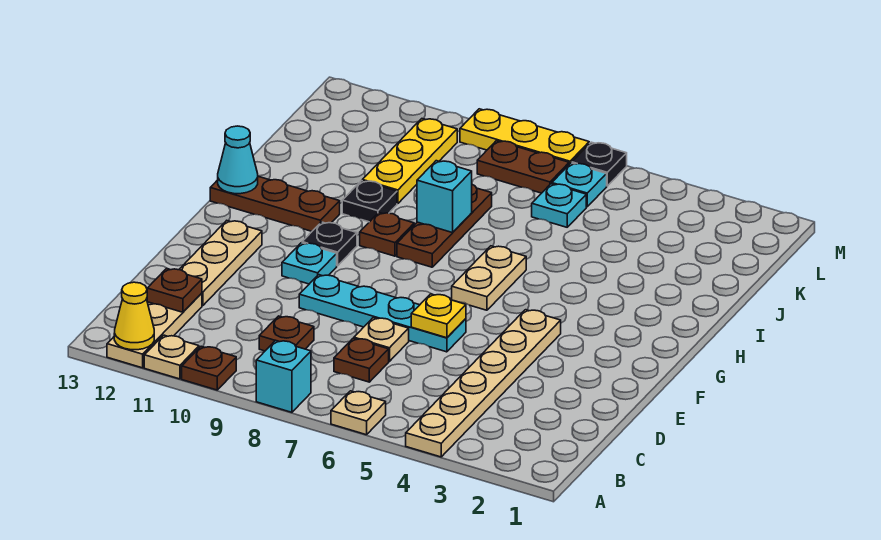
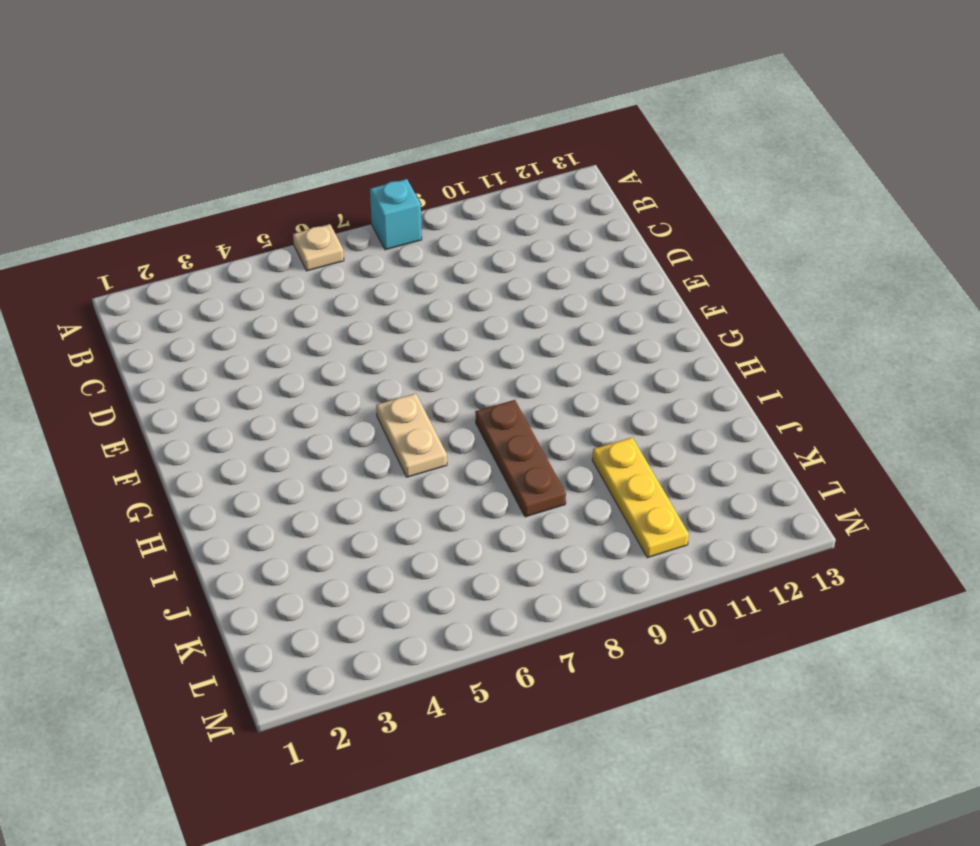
none -> tan plate A4:F4 level 1
none -> brown plate A10 level 1
none -> tan plate A11 level 1

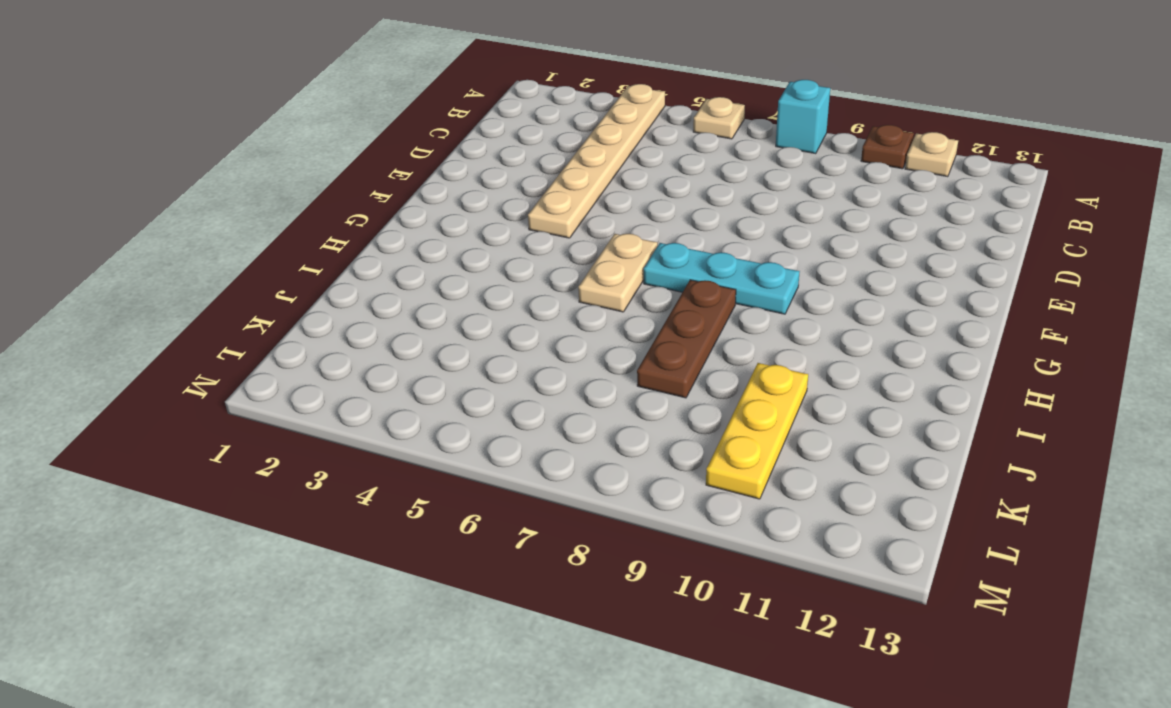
cyan plate G7:G9 level 1 -> none
none -> tan plate A12:C12 level 1
none -> brown plate C7 level 1
none -> brown plate C9 level 1

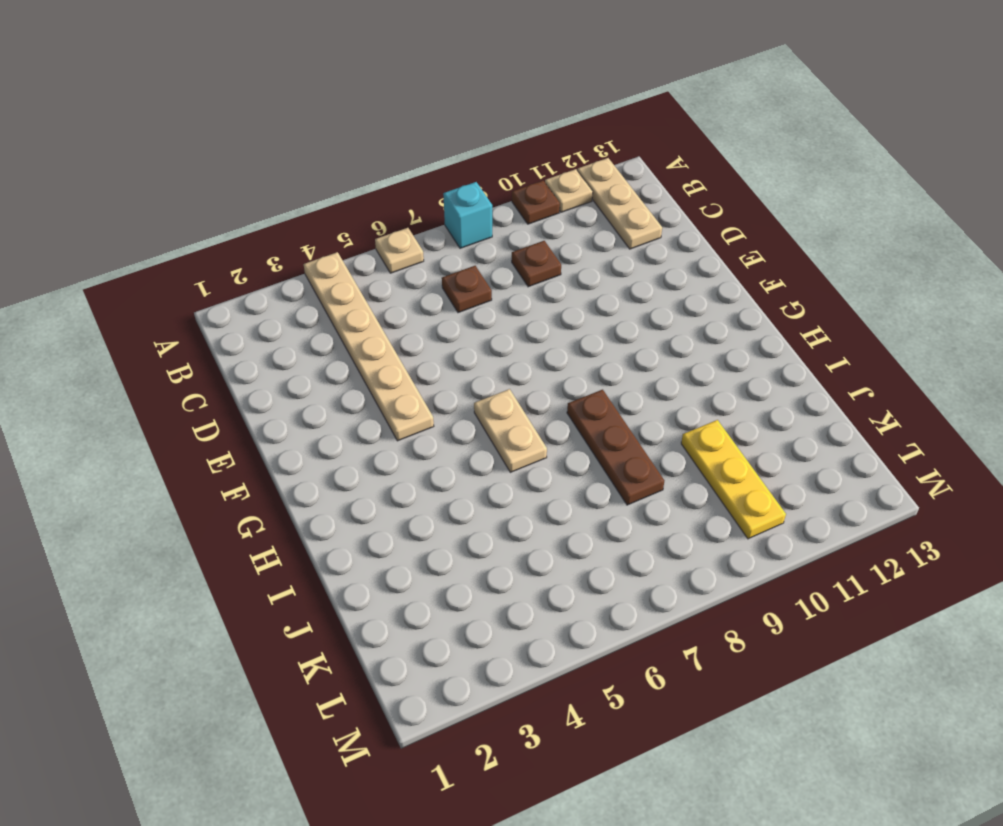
none -> tan plate D7 level 1
none -> tan plate D12:F12 level 1
none -> cyan plate E6:E9 level 1

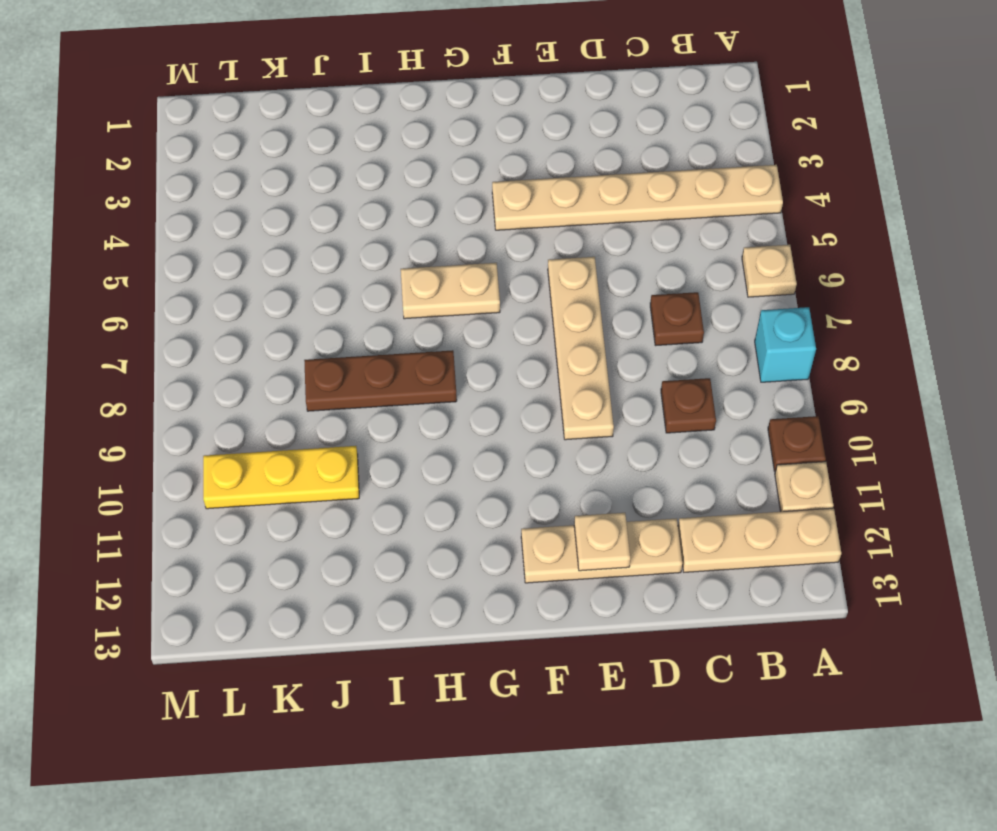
tan plate E6:E9 level 1 -> cyan plate E6:E9 level 1
tan plate E12 level 2 -> tan plate D7 level 1
none -> cyan plate F10 level 1
none -> black plate G10 level 1
none -> brown plate H9 level 1

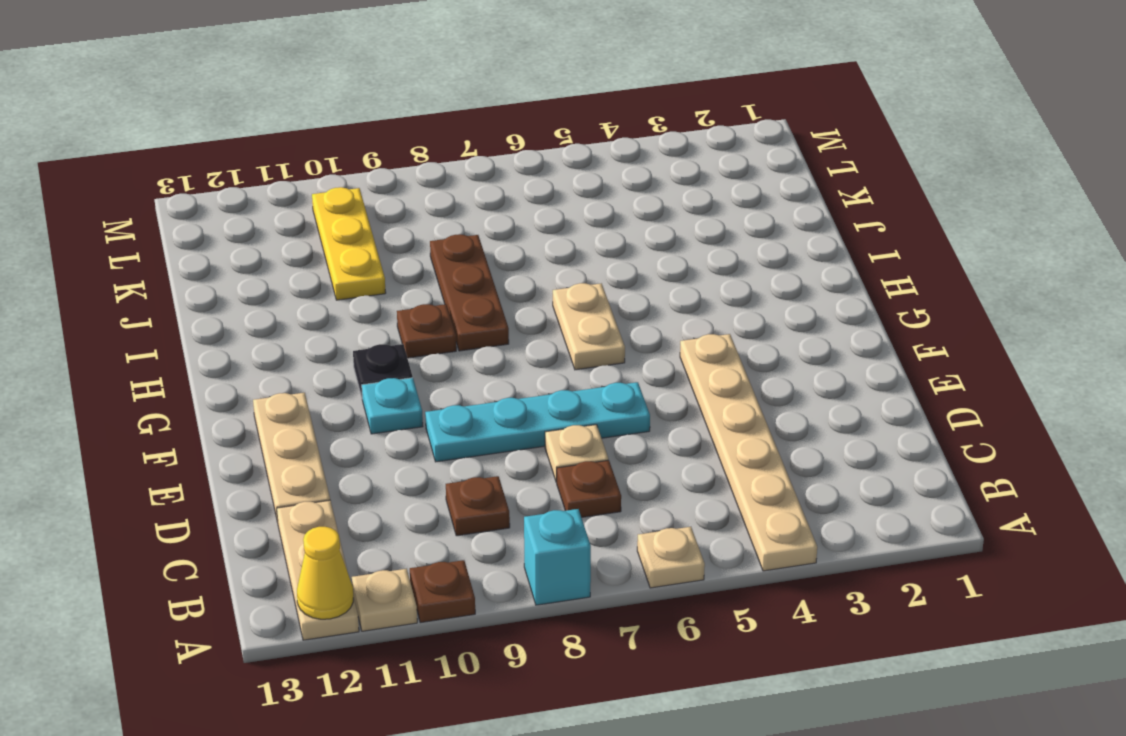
none -> brown plate H11:H13 level 1
none -> black plate I10 level 1
none -> cyan plate K6 level 1

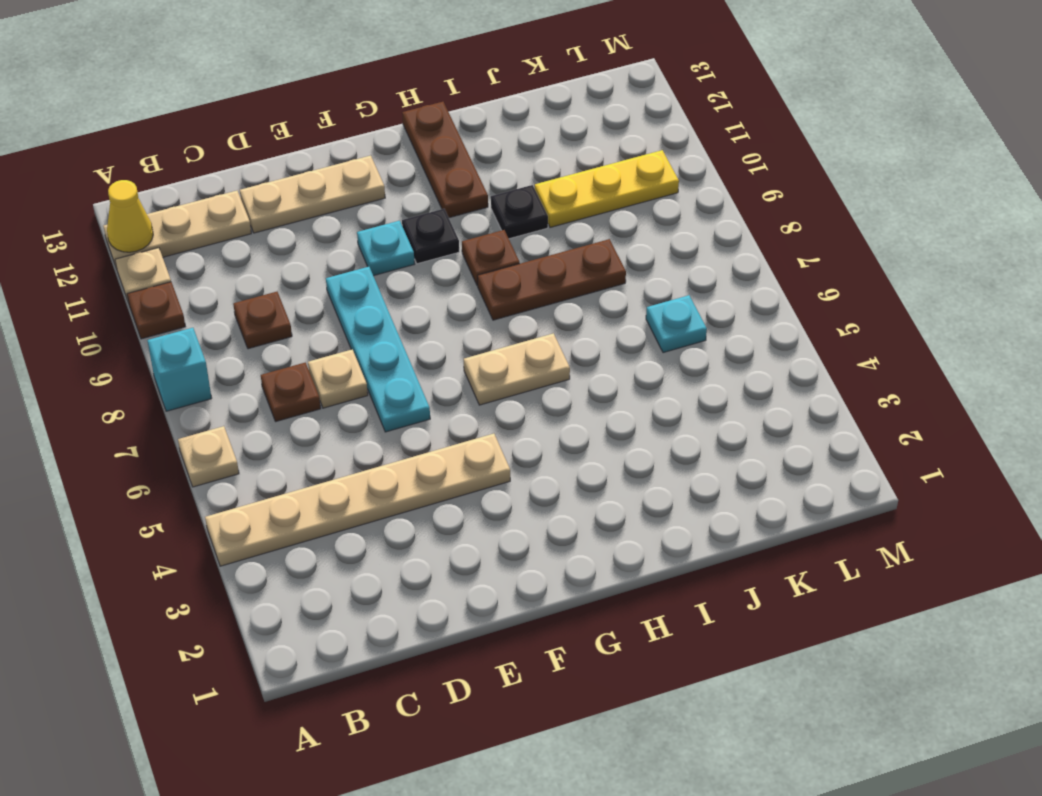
none -> cyan plate L6 level 1
none -> brown plate L7:L8 level 1
none -> black plate M6 level 1

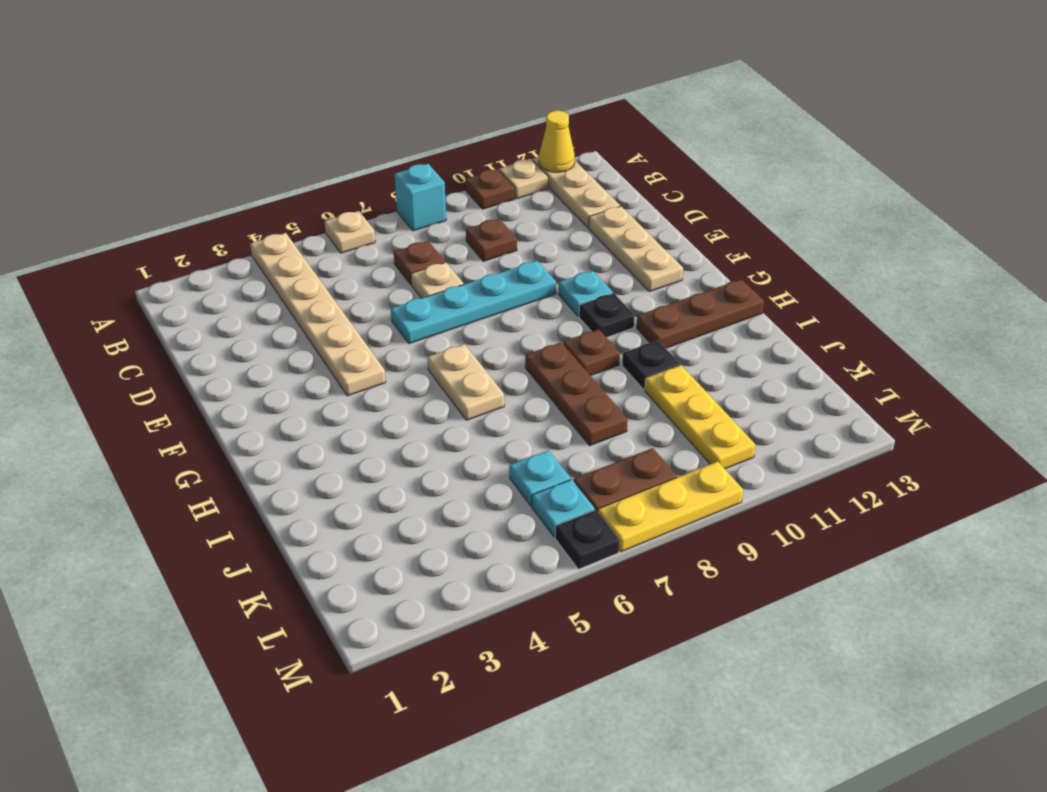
none -> brown plate C12 level 2
none -> yellow plate E6 level 2
none -> cyan cone H13 level 2

